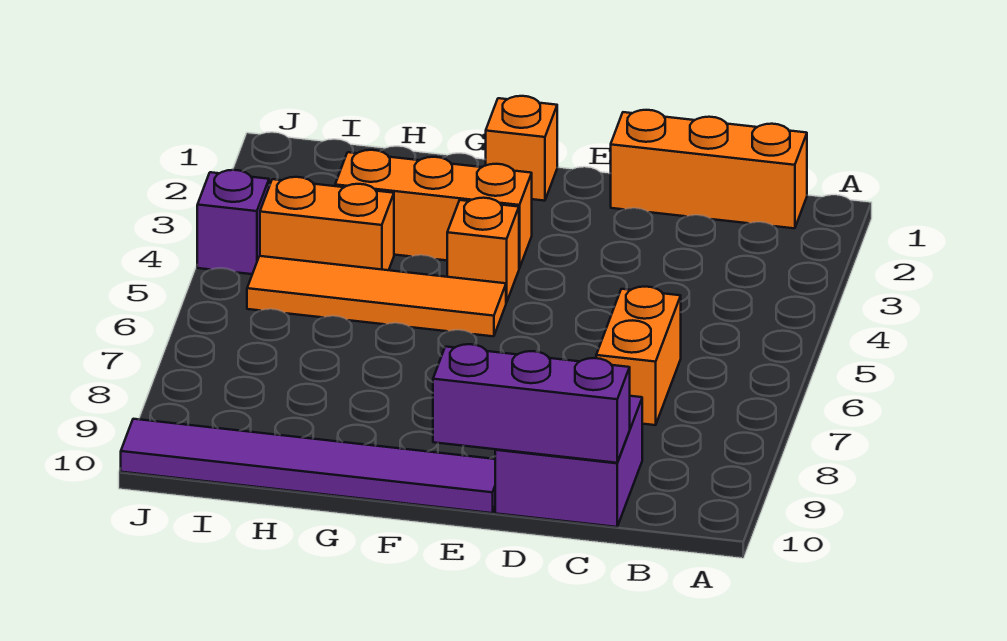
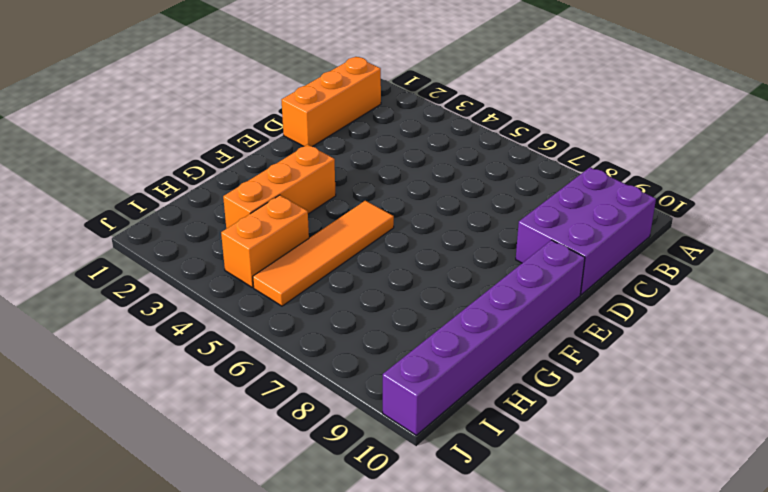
purple brick B9:D10 level 1 -> purple brick C9:D10 level 1
purple brick E10:J10 level 1 -> purple tile E10:J10 level 1
none -> orange brick C6:C7 level 1
none -> orange brick F1 level 1

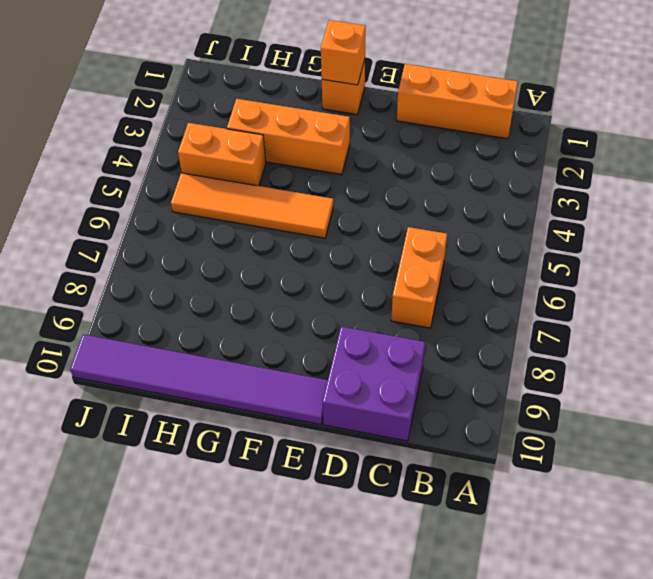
orange brick F1 level 2 -> orange brick F4 level 1
none -> purple brick J4 level 1
none -> purple brick C10:E10 level 2

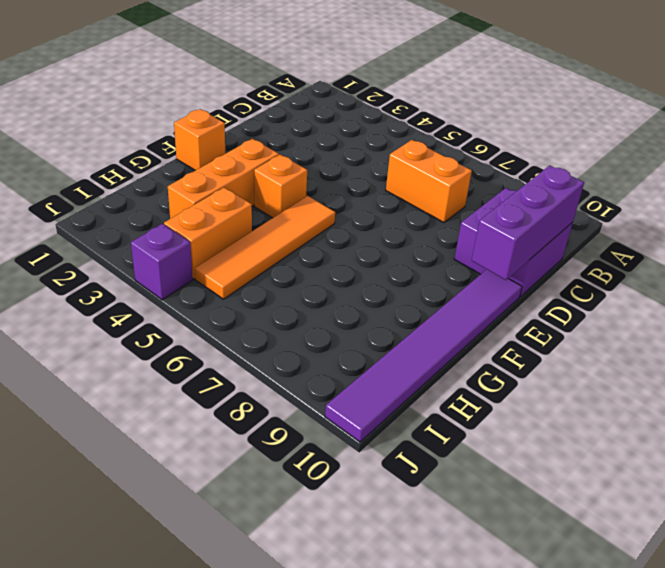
none -> orange brick B1:D1 level 1

